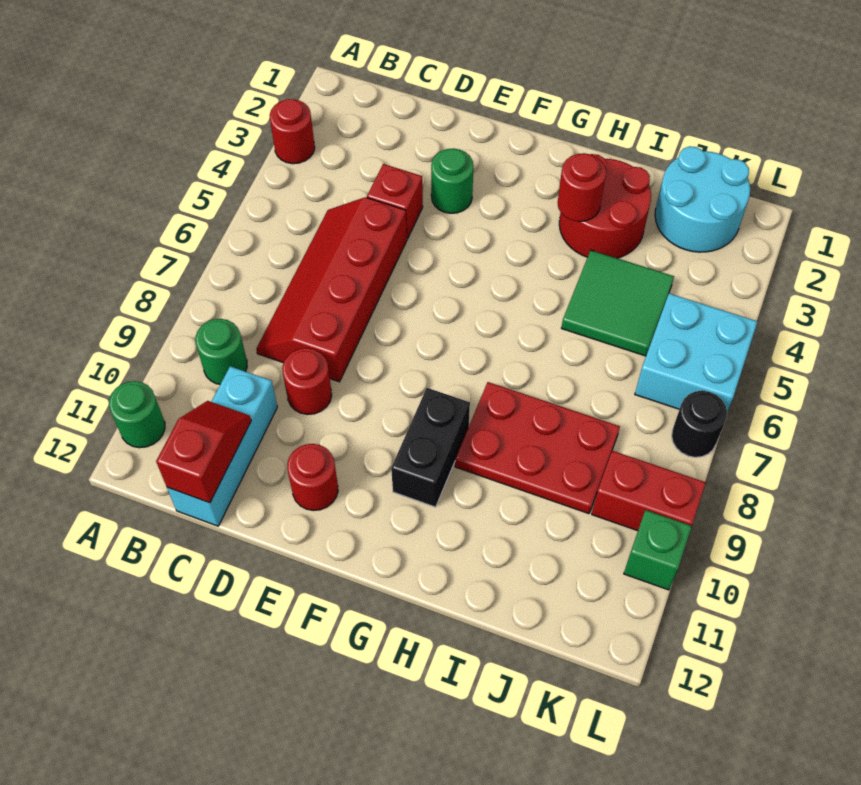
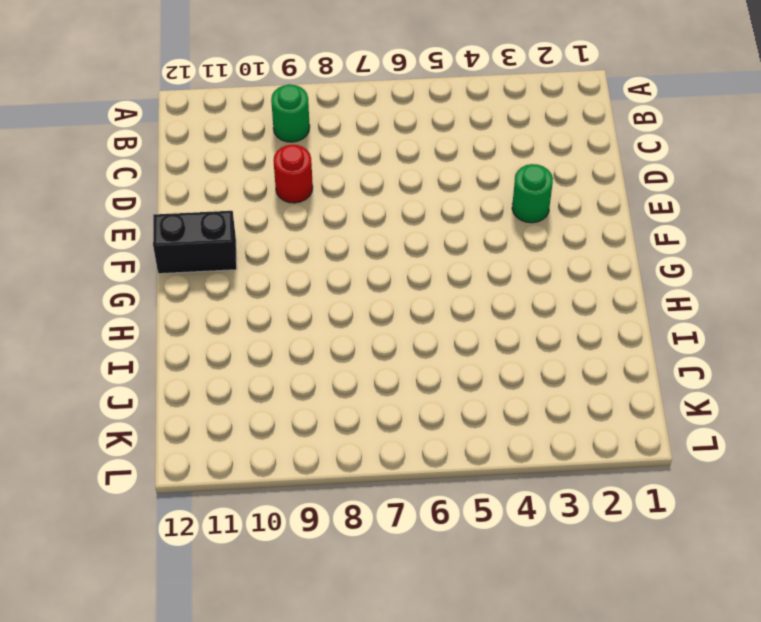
black brick F11:F12 level 1 -> black brick G9:G10 level 1
none -> red round brick A3 level 1
none -> green round brick A11 level 1
none -> red slope C5:D8 level 1 top D

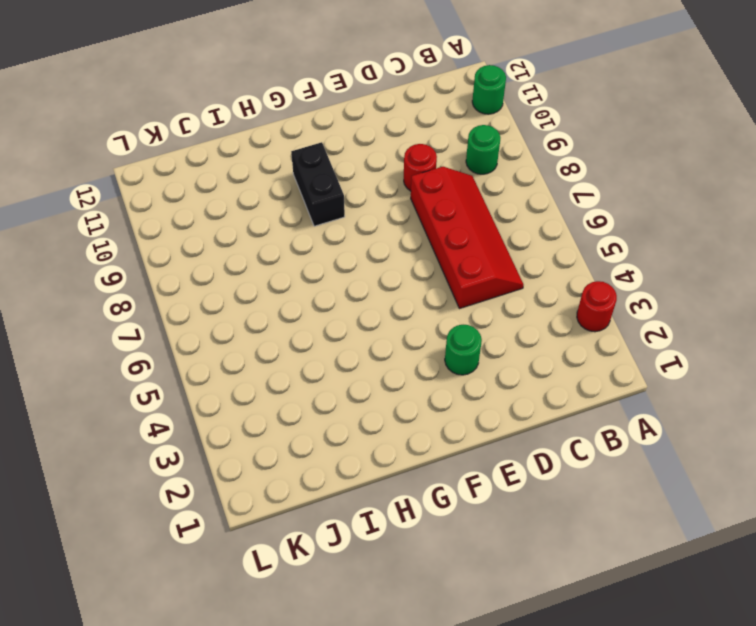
none -> cyan brick C10:C12 level 1
none -> red brick D4 level 1
none -> red round brick E11 level 1

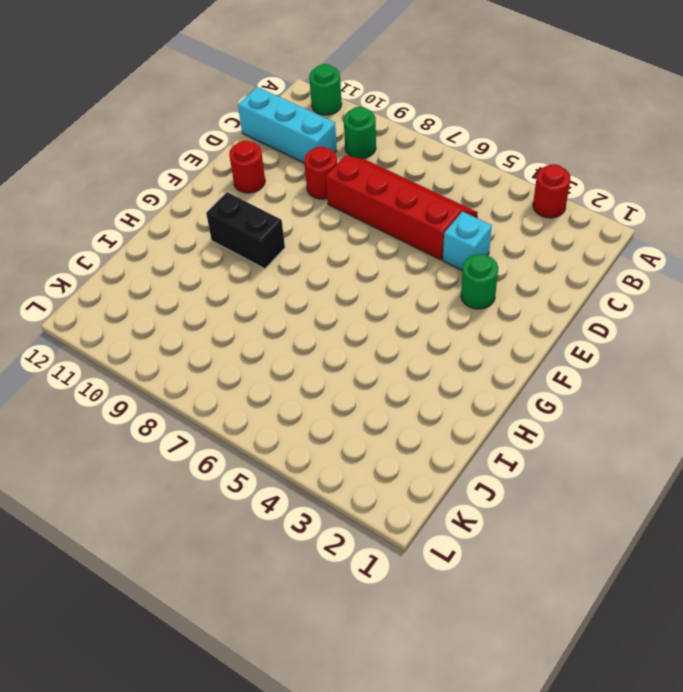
cyan brick D4 level 1 -> red brick D4 level 1
none -> red round brick H2:I3 level 1
none -> red plate H8:J9 level 1
none -> green tile I4:J5 level 1

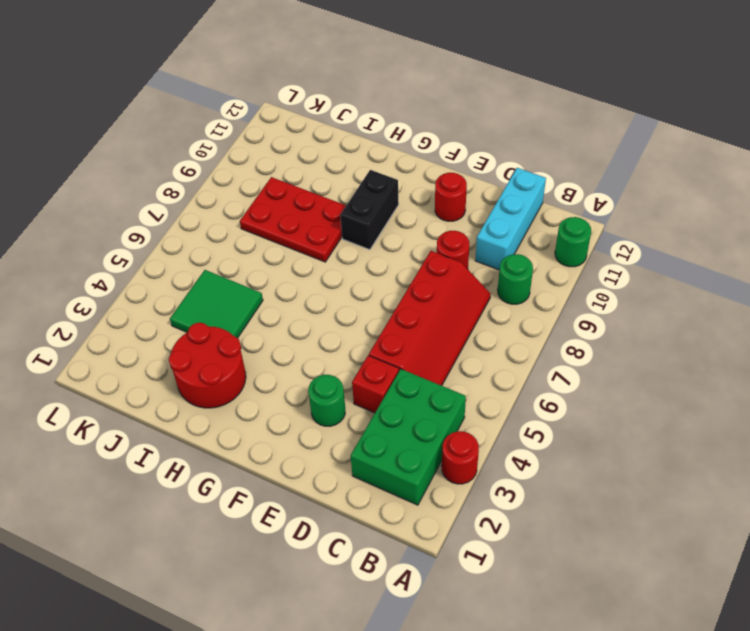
green brick B2:C4 level 1 -> none
none -> cyan round brick J1:K2 level 1
none -> cyan brick K5:L6 level 1
none -> red brick K9:L9 level 1

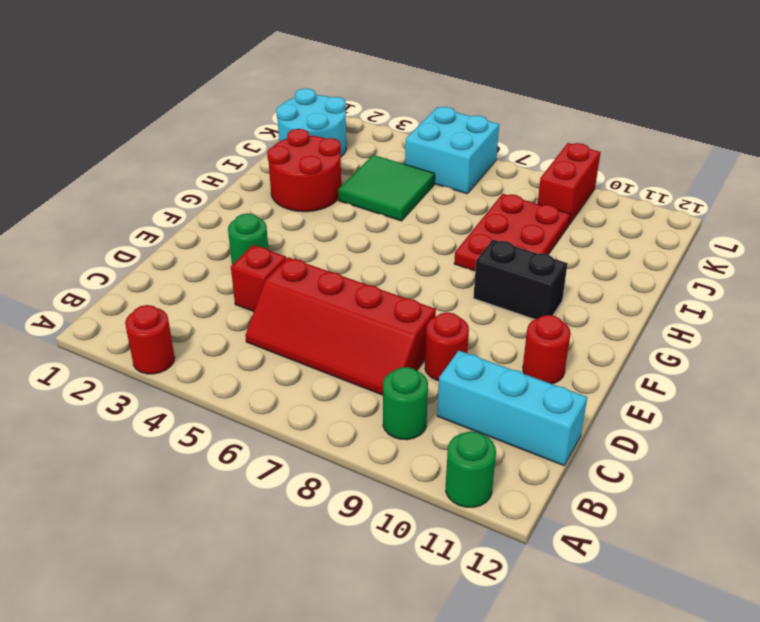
none -> black round brick L7 level 1
none -> green brick L10 level 1
none -> red slope C11:C12 level 2 top 12

